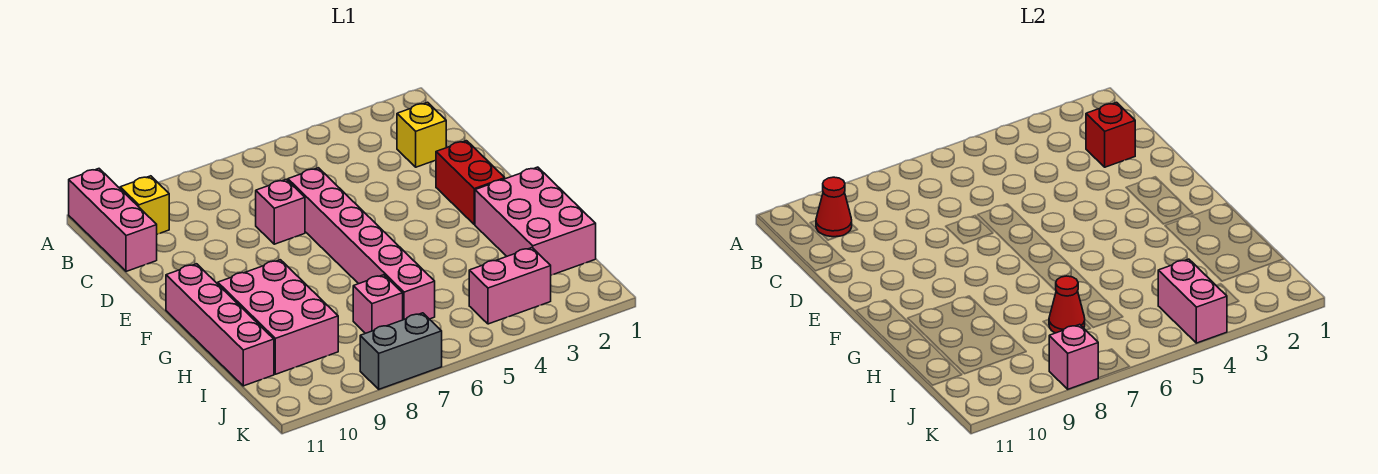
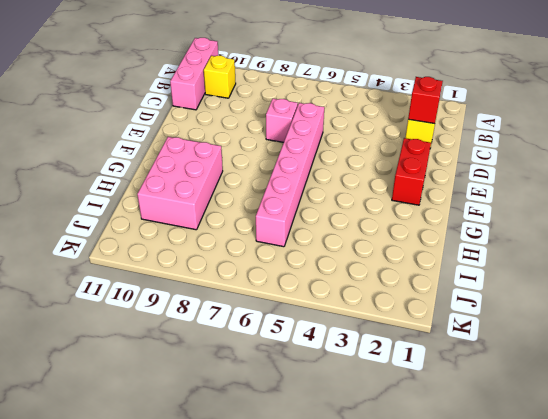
none -> pink brick F11:I11 level 1
none -> pink brick G1:I2 level 1
none -> pink brick I7 level 1

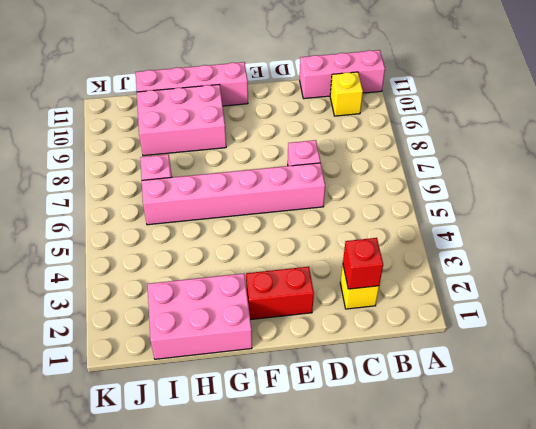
none -> pink brick J3:J4 level 1
none -> grey brick K7:K8 level 1
none -> red cone B10 level 2

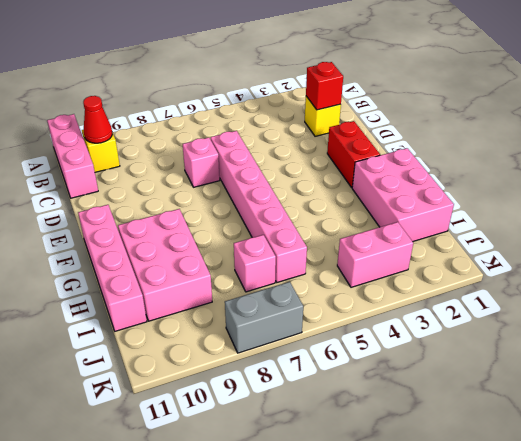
none -> red cone I7 level 2
none -> pink brick J4:K4 level 2
none -> pink brick K8 level 2

